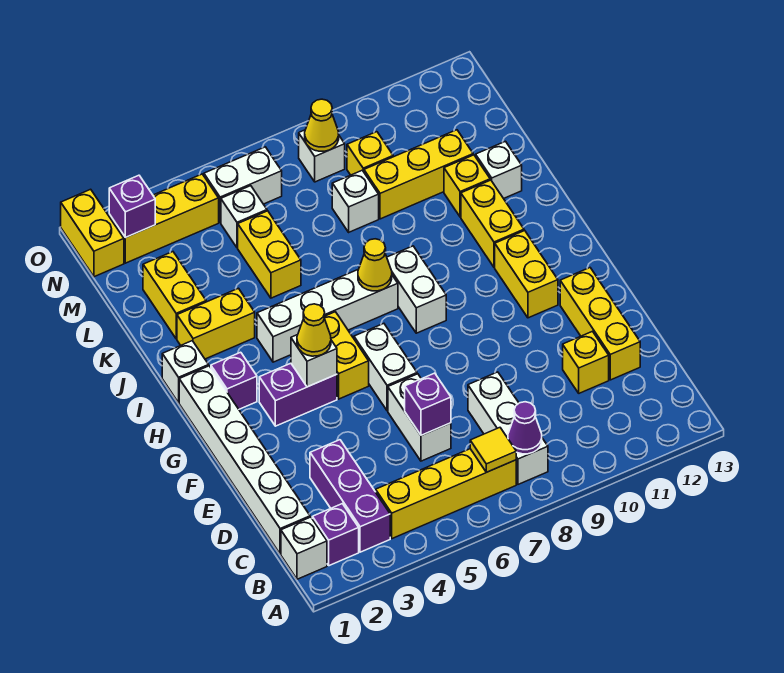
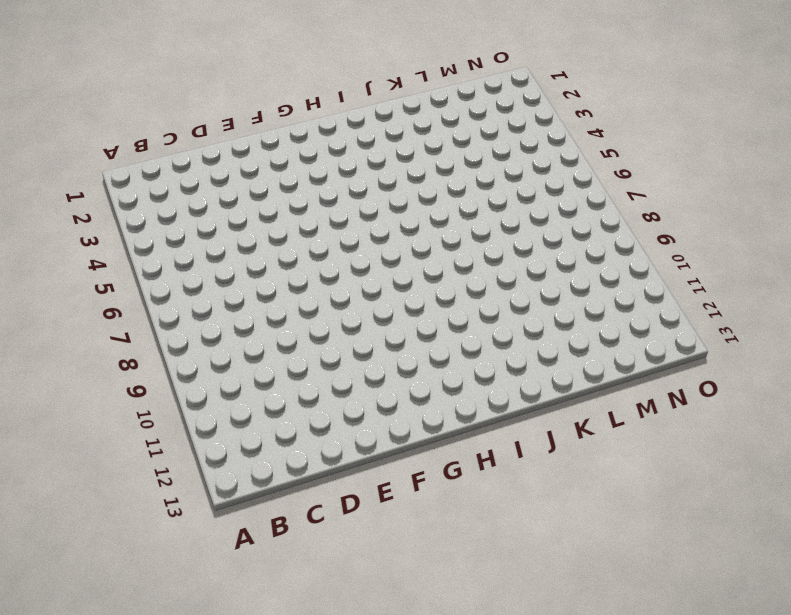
none -> white brick B1 level 1
none -> purple brick B2 level 1
none -> purple brick B3:D3 level 1
none -> yellow brick B4:B7 level 1

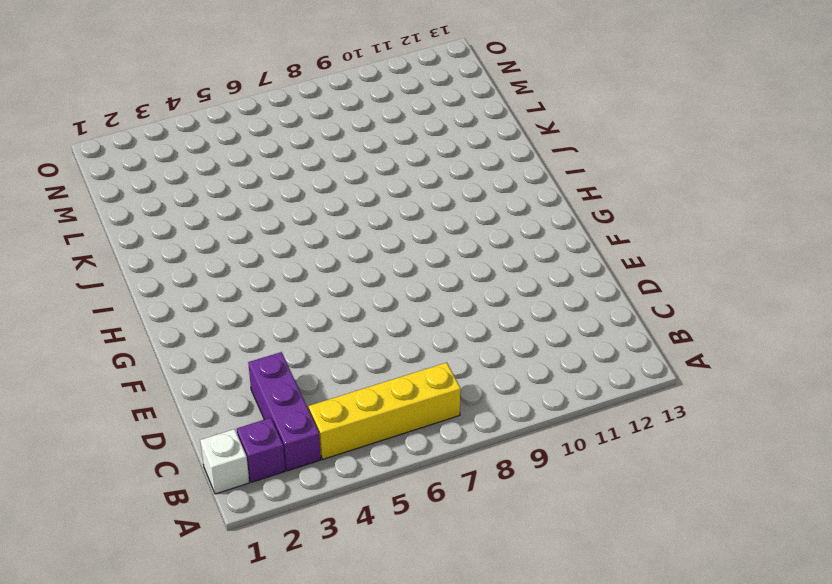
none -> white brick B8:D8 level 1
none -> white brick C1:H1 level 1
none -> white brick D6:E6 level 1
none -> yellow brick D11 level 1

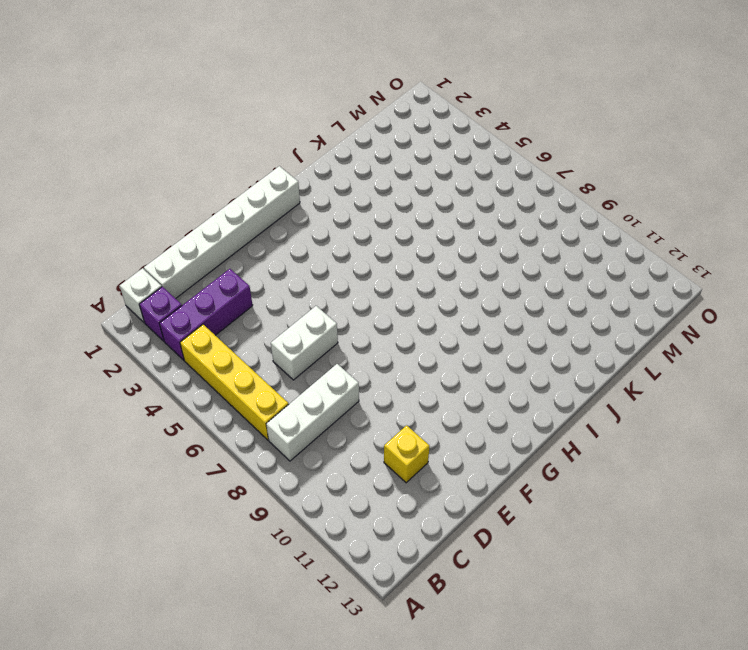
none -> yellow brick D12:F12 level 1
none -> white brick F6:G6 level 1
none -> purple brick G3:G4 level 1
none -> yellow brick G5:H5 level 1

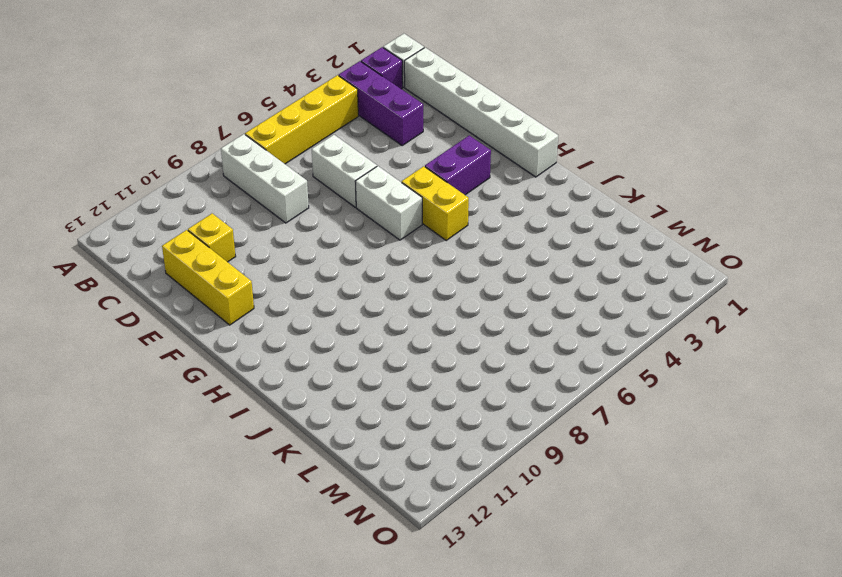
none -> yellow brick G11:H11 level 1
none -> purple brick H2 level 1
none -> white brick H8:I8 level 1
none -> white brick I1 level 1

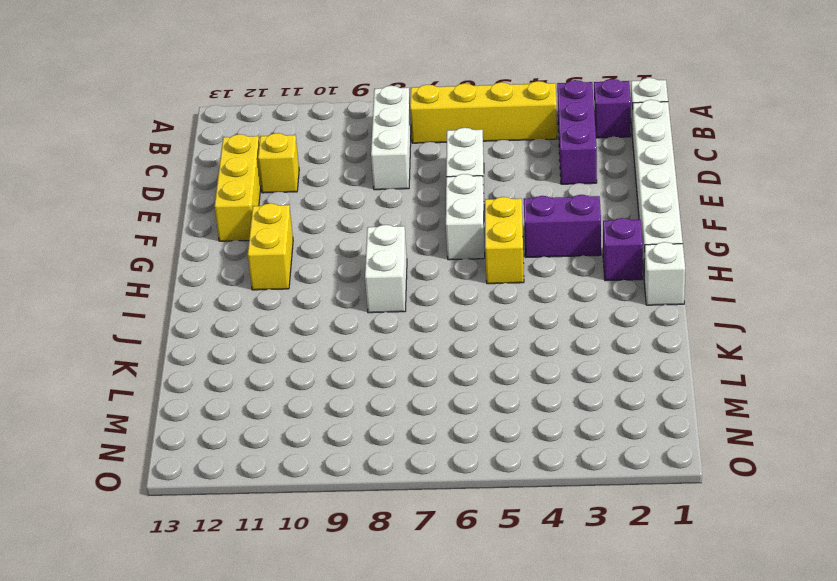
none -> white brick I4:I7 level 1
none -> yellow brick I11:J11 level 1
none -> yellow brick J2:J3 level 1
none -> yellow brick K2:L2 level 1

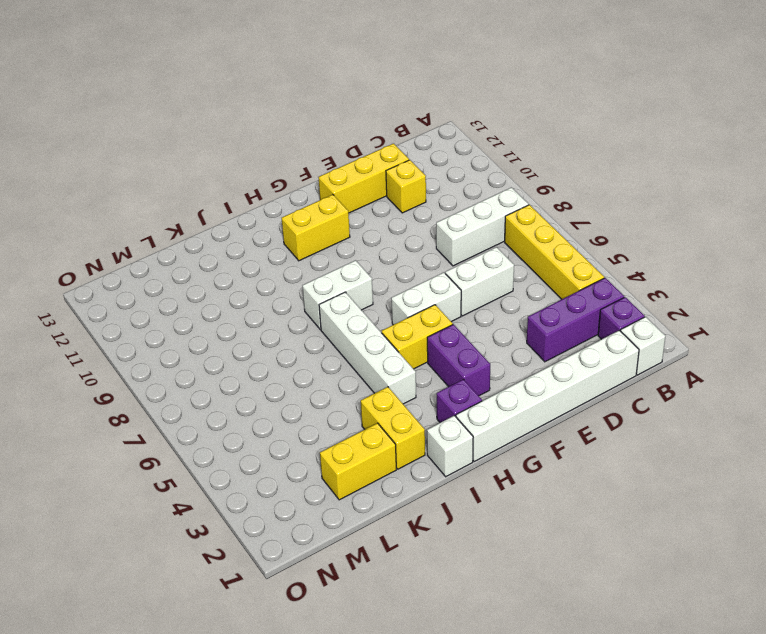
none -> yellow brick I11:J11 level 1
none -> yellow brick K5:L5 level 1
none -> yellow brick K11 level 1
none -> white brick K12 level 1

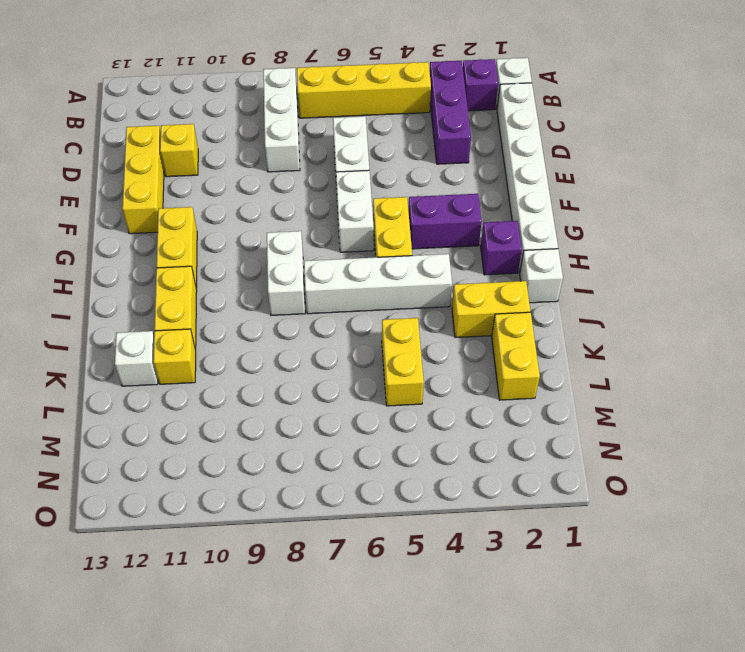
none -> white brick L8 level 1
none -> yellow brick L9:L11 level 1
none -> white brick M5 level 1
none -> yellow brick M9 level 1

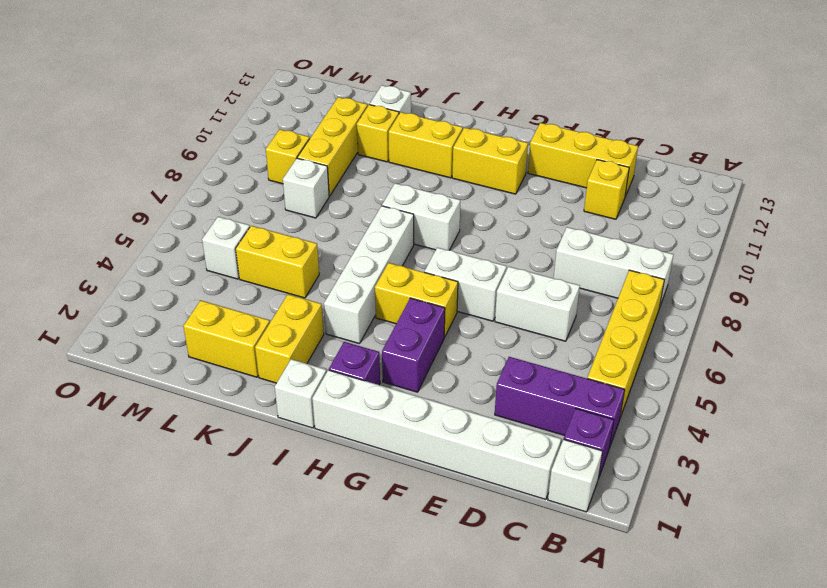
none -> yellow brick N1:O1 level 1
none -> yellow brick N2:N4 level 1
none -> white brick N5:N6 level 1
none -> white brick N8 level 1

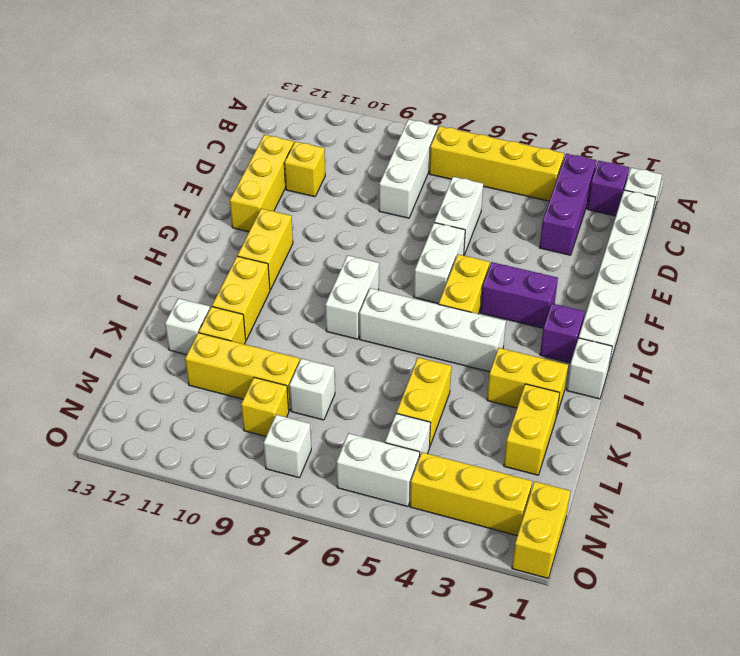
none -> yellow tile B7 level 2
none -> purple cone B8 level 2
none -> purple brick D6 level 2
none -> white brick G4 level 2

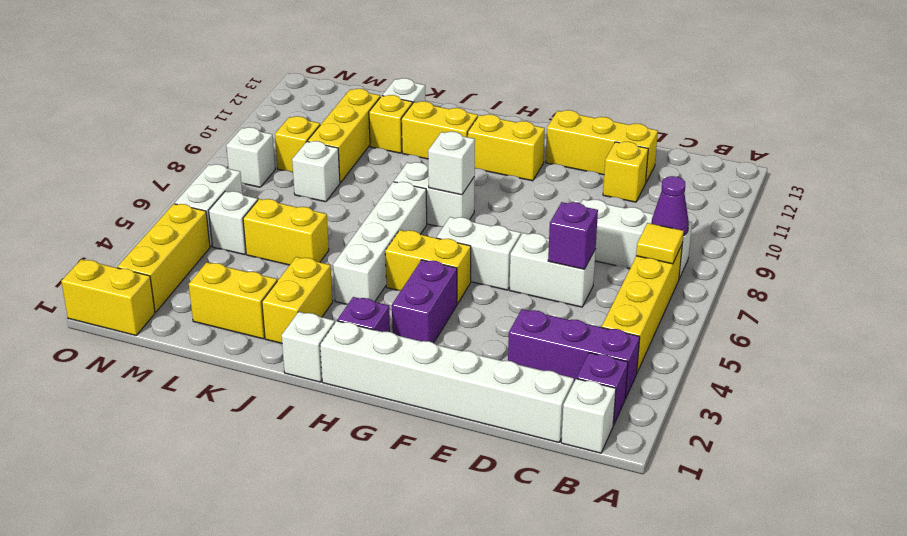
white brick H8 level 2 -> white brick G4 level 2
none -> yellow cone I7 level 2
none -> purple brick N2 level 2
none -> yellow cone N8 level 2
none -> yellow cone G4 level 3

